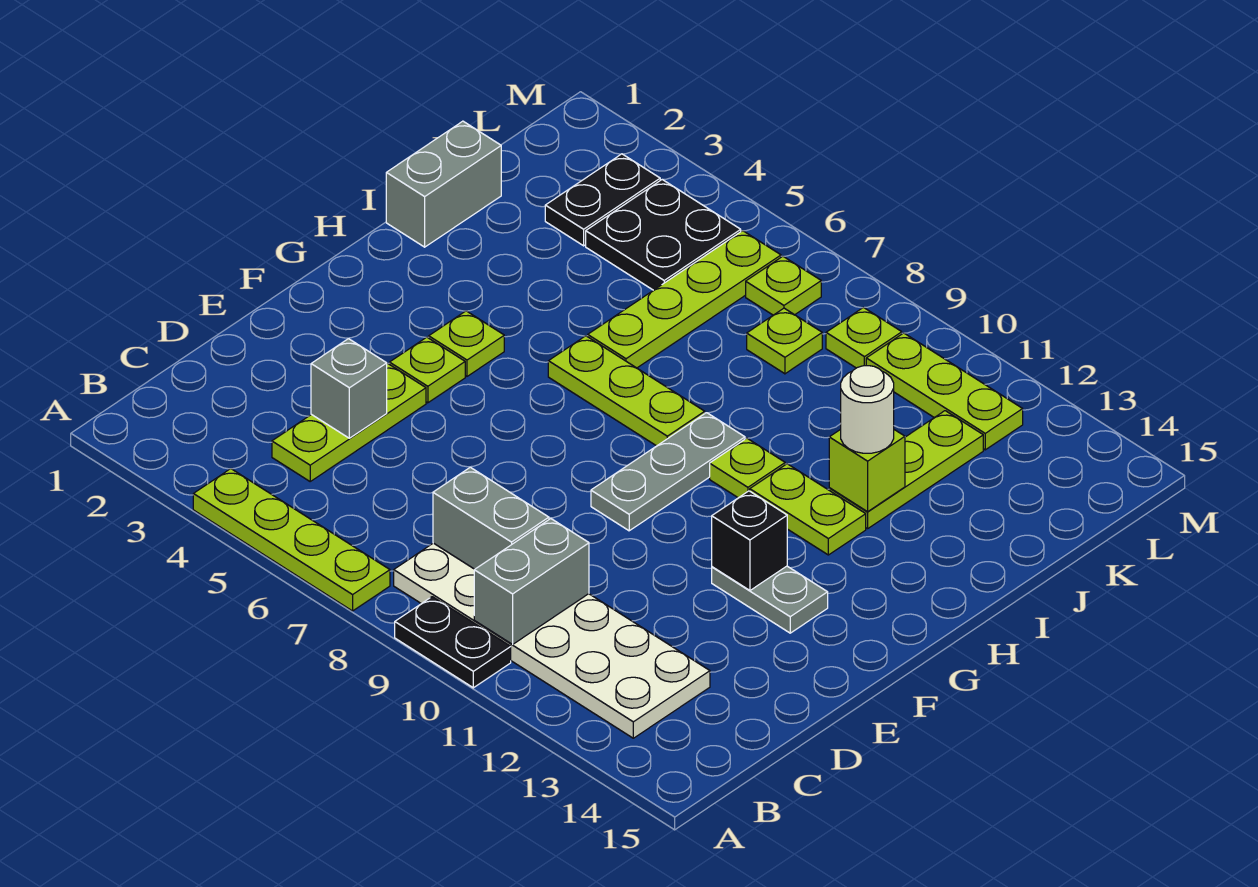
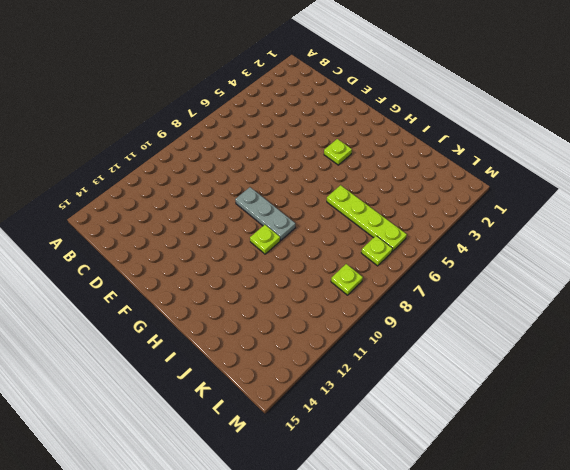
none -> lime plate A4:A7 level 1
none -> black plate A9:A10 level 1
none -> white plate B8:C13 level 1

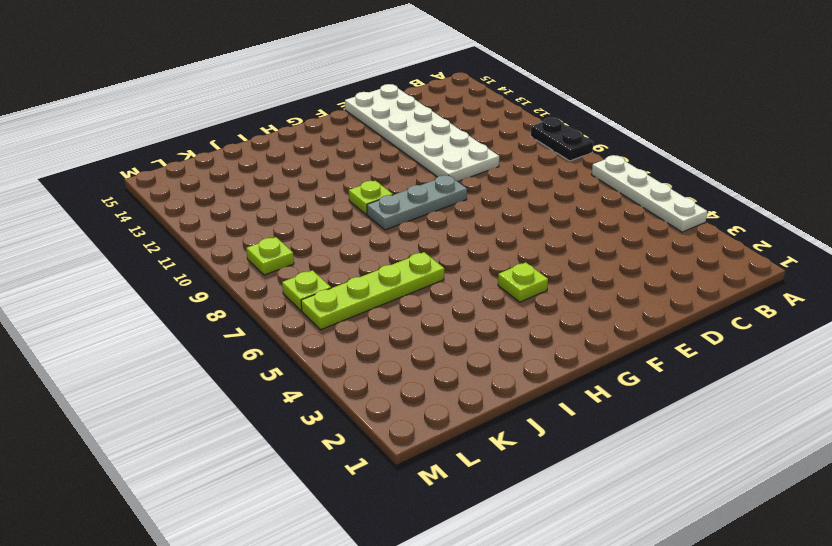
white plate A4:A7 level 1 -> lime plate A4:A7 level 1
white plate D10:E15 level 1 -> white plate B8:C13 level 1
none -> lime plate C4:E4 level 1
none -> lime plate F4 level 1
none -> grey plate F12:F13 level 1

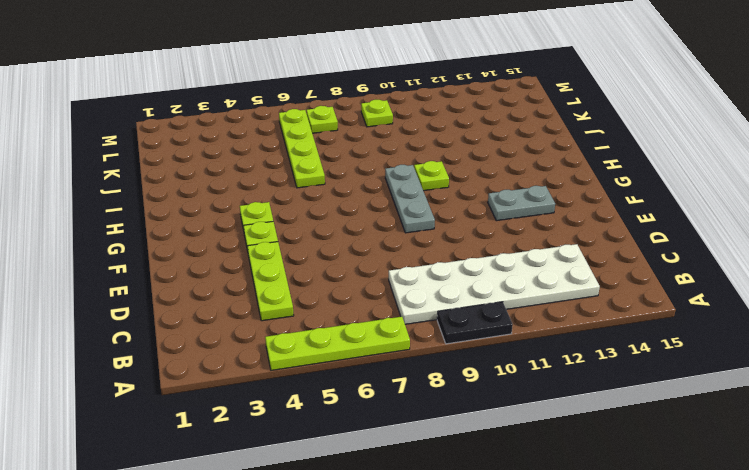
none -> lime plate H6:H8 level 1
none -> lime plate H11:H12 level 1
none -> grey brick I1:J1 level 1

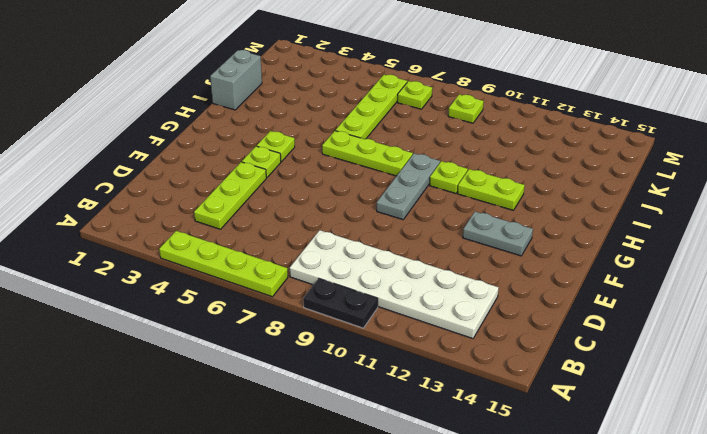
none -> lime plate I12:K12 level 1
none -> black plate K3:L3 level 1
none -> black plate K4:L5 level 1

